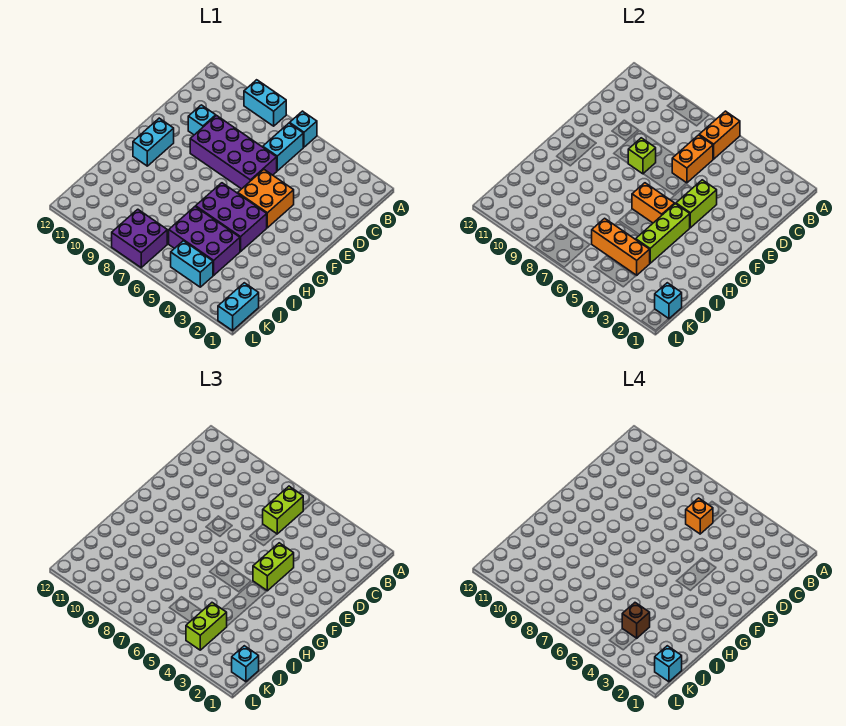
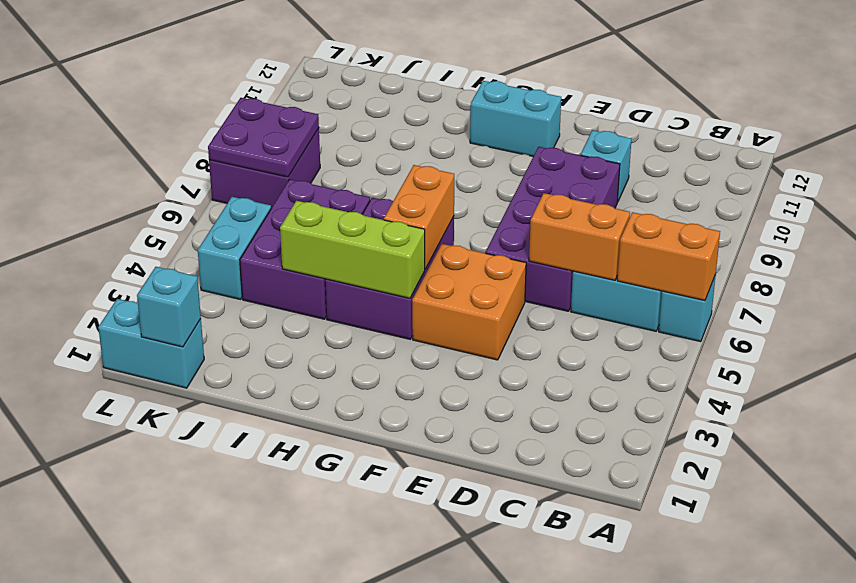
purple plate K7:L8 level 2 -> none
none -> cyan brick A8:A9 level 1
none -> lime brick E4:F4 level 2
none -> lime brick E8 level 2

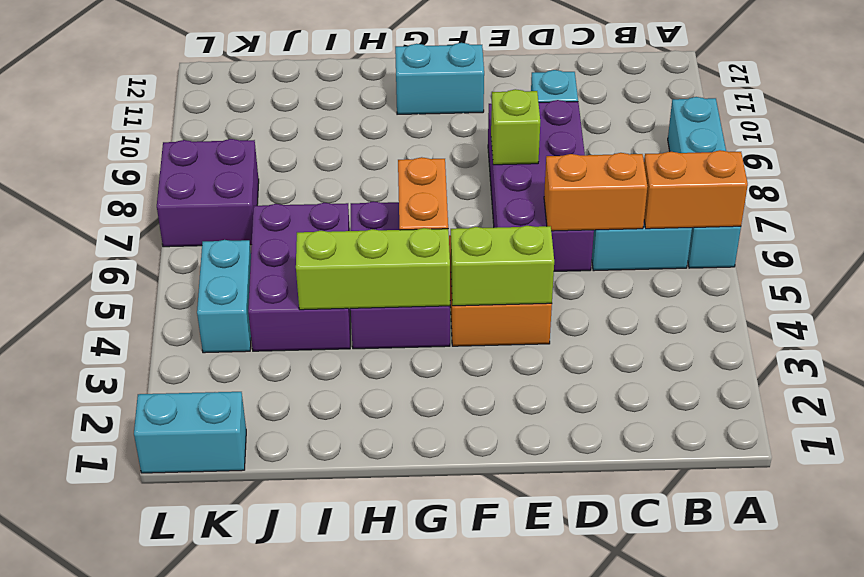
none -> orange brick J4:J6 level 2
none -> cyan brick K1 level 2
none -> lime brick B6:C6 level 3

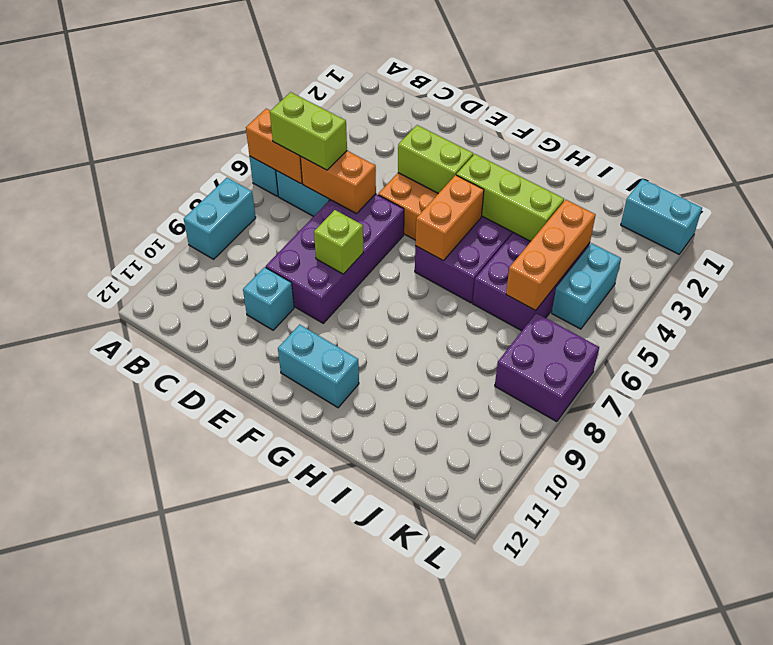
none -> cyan brick K1 level 2
none -> lime brick E4:F4 level 3
none -> lime brick J4:K4 level 3

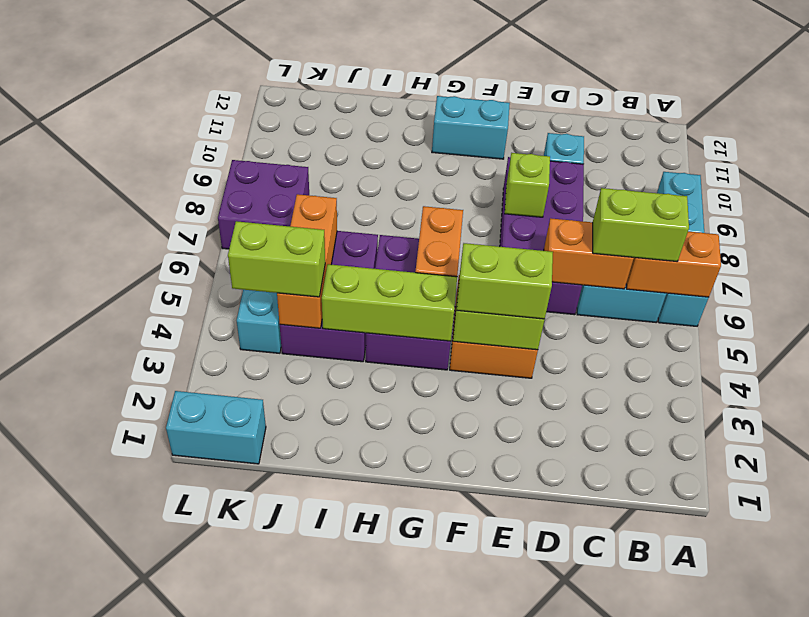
none -> cyan brick K1 level 2
none -> cyan brick K1 level 3
none -> orange brick C6 level 4

